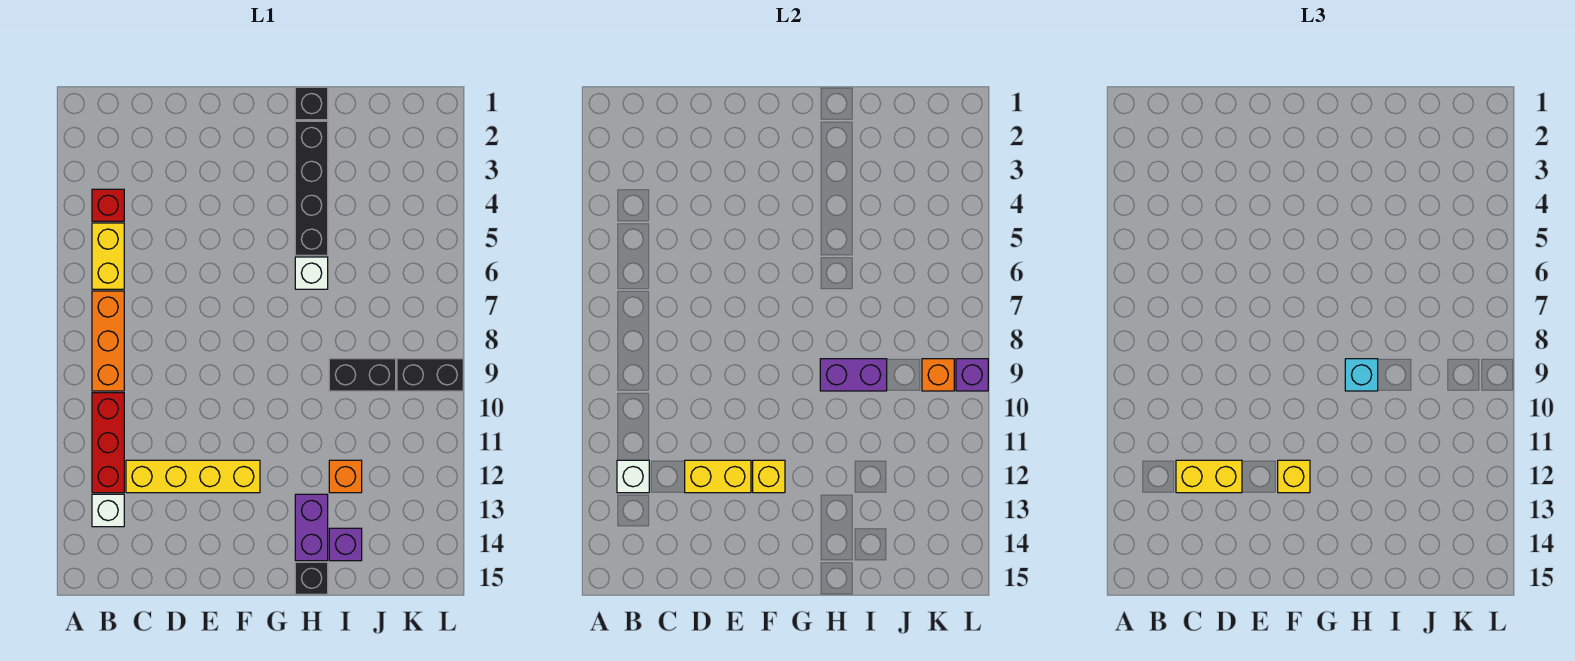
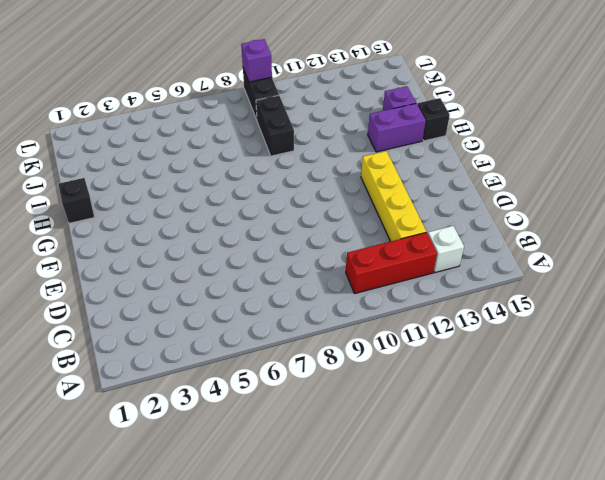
none -> red brick B4 level 1
none -> yellow brick B5:B6 level 1
none -> orange brick B7:B9 level 1

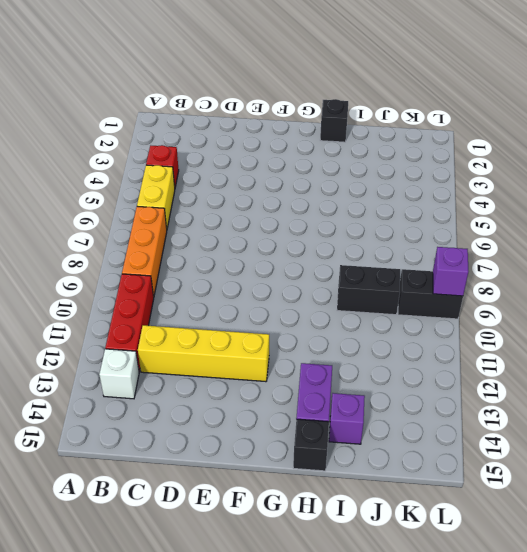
none -> black brick H2:H5 level 1
none -> white brick H6 level 1
none -> orange brick I12 level 1

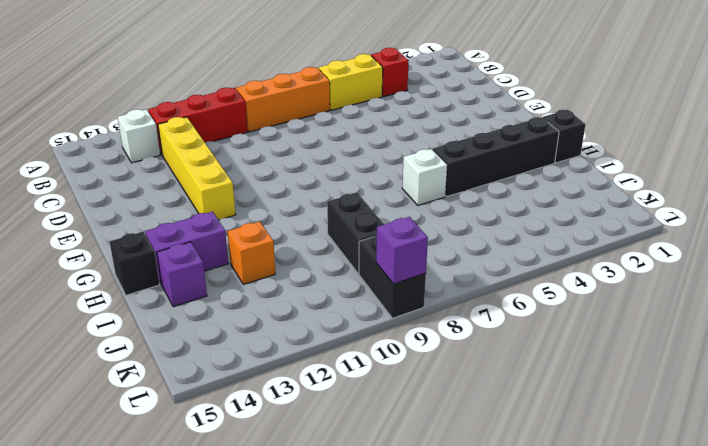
none -> white brick B12 level 2
none -> yellow brick D12:E12 level 2
none -> yellow brick F12 level 2

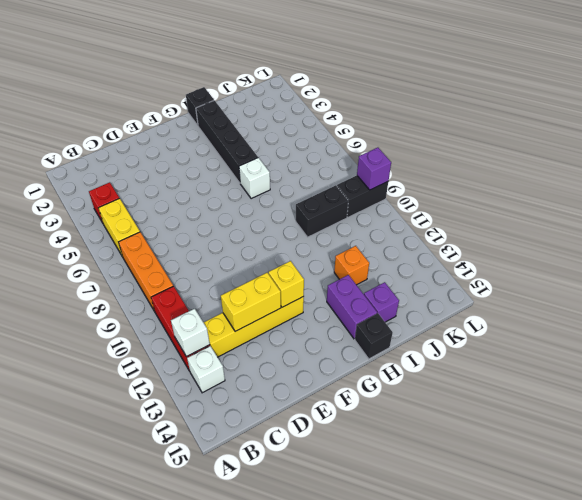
none -> purple brick H9:I9 level 2
none -> orange brick K9 level 2
none -> yellow brick C12:D12 level 3

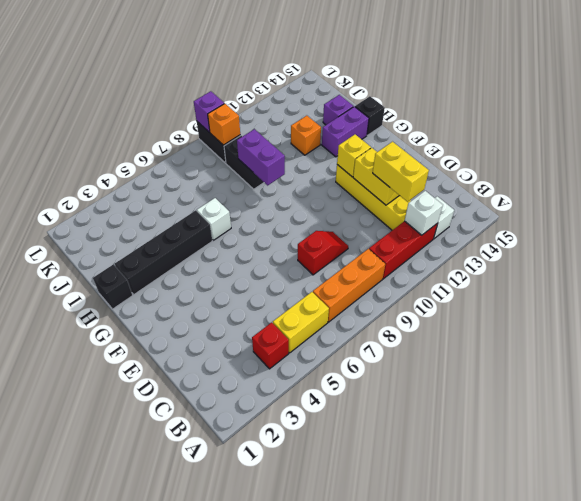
red slope D8:D9 level 1 top 8 -> none
none -> yellow brick F12 level 3
none -> cyan brick H9 level 3

